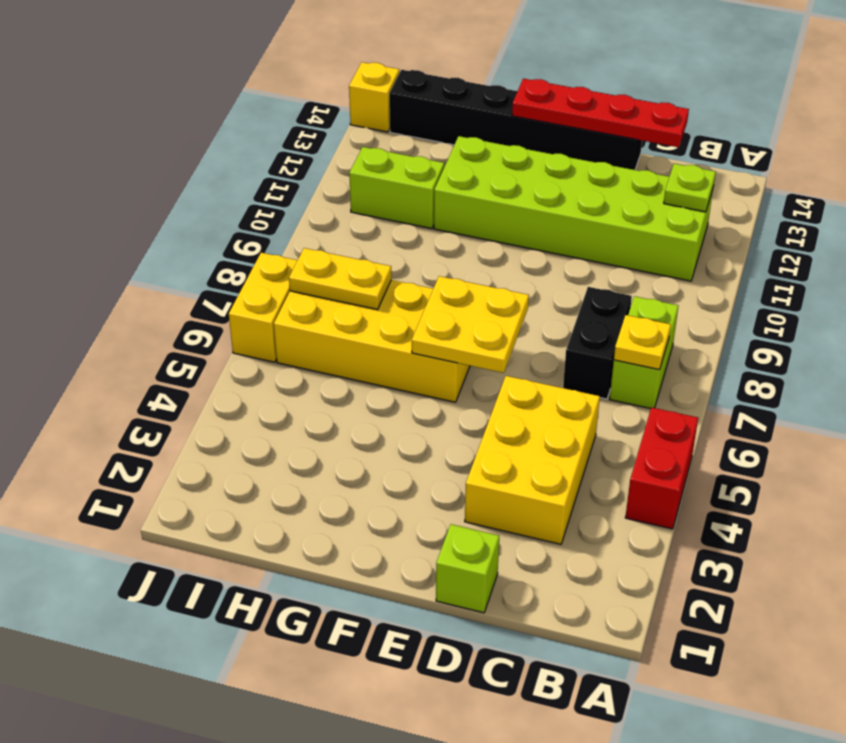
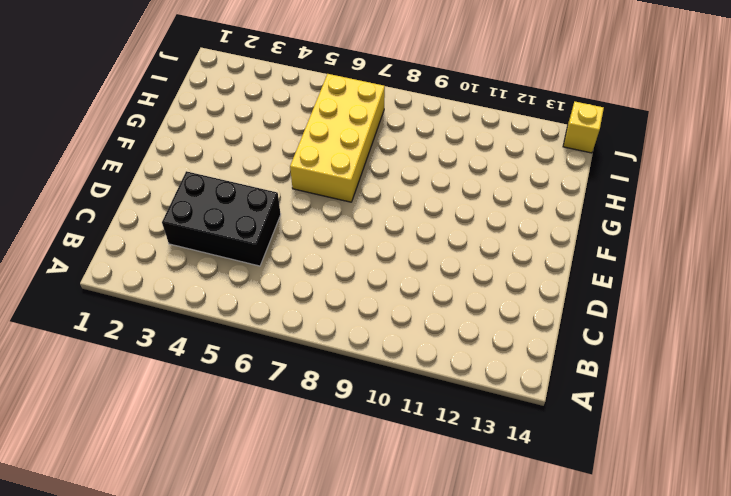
black brick C3:D5 level 1 -> yellow brick C3:D5 level 1
none -> red brick A4:A5 level 1
none -> lime brick B7:B8 level 1
none -> lime brick B11:G12 level 1

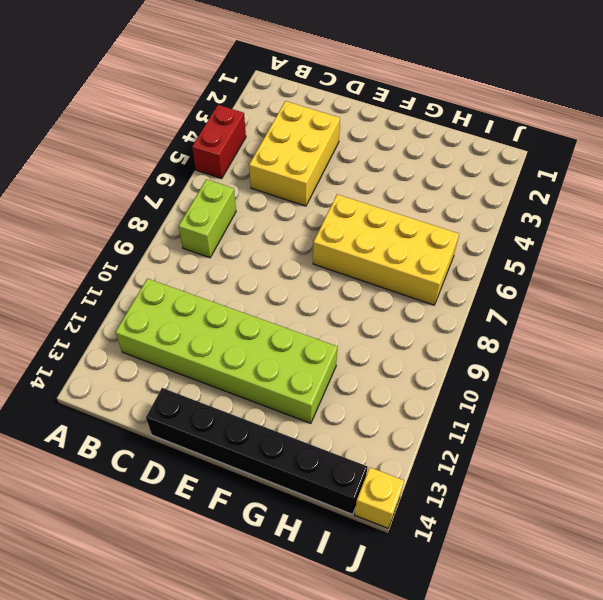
none -> black brick C7:C8 level 1
none -> lime brick D1 level 1
none -> lime brick H11:I11 level 1

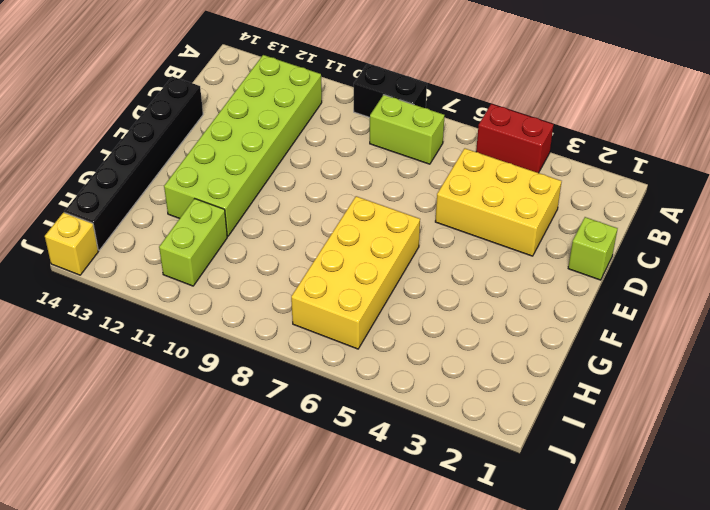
black brick A8:A9 level 1 -> black brick C7:C8 level 1
none -> yellow brick J6:J7 level 1
none -> yellow plate B7 level 2
none -> lime plate B12 level 2

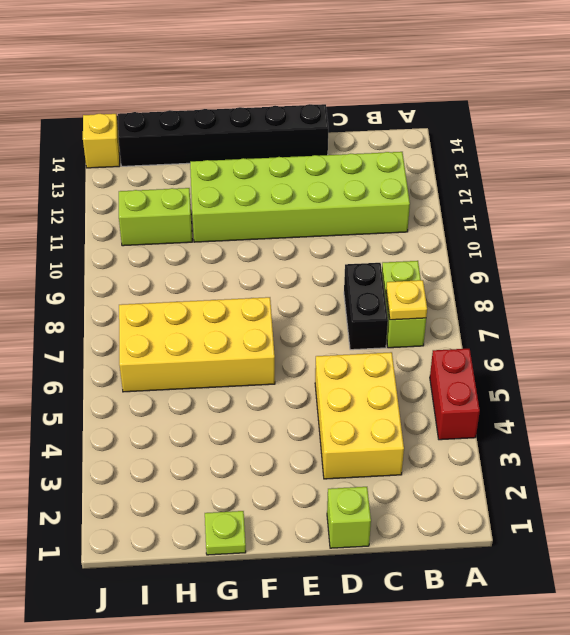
lime plate G1 level 1 -> lime plate B12 level 2
none -> yellow brick J6:J7 level 1
none -> red plate C14:F14 level 2
none -> yellow plate E6:F7 level 2

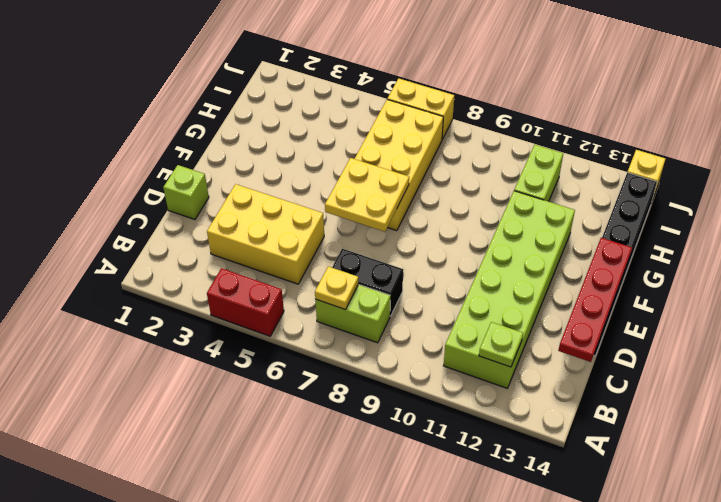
none -> yellow plate H7:I7 level 2

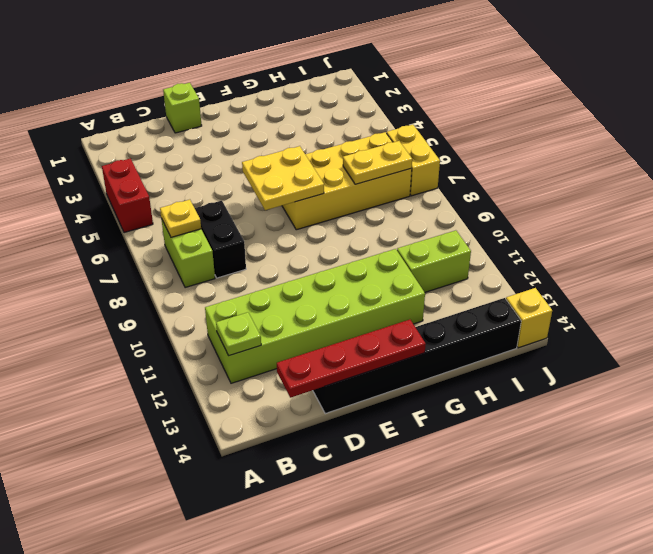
none -> yellow brick C3:D5 level 1

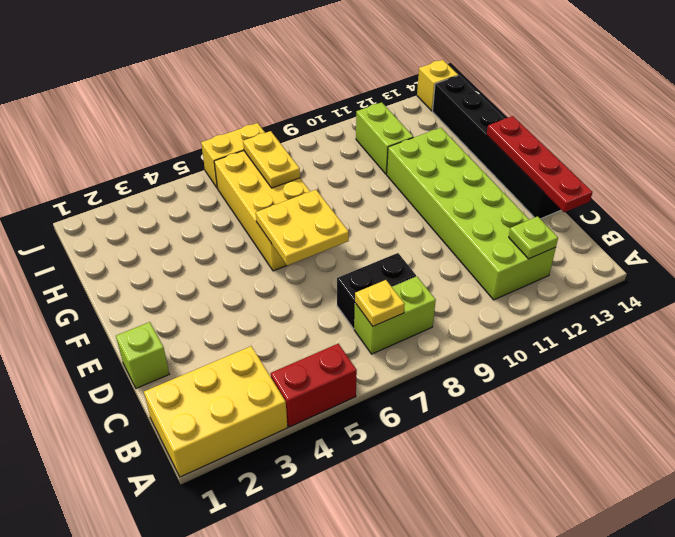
yellow brick A1:B3 level 1 -> yellow brick C3:D5 level 1

